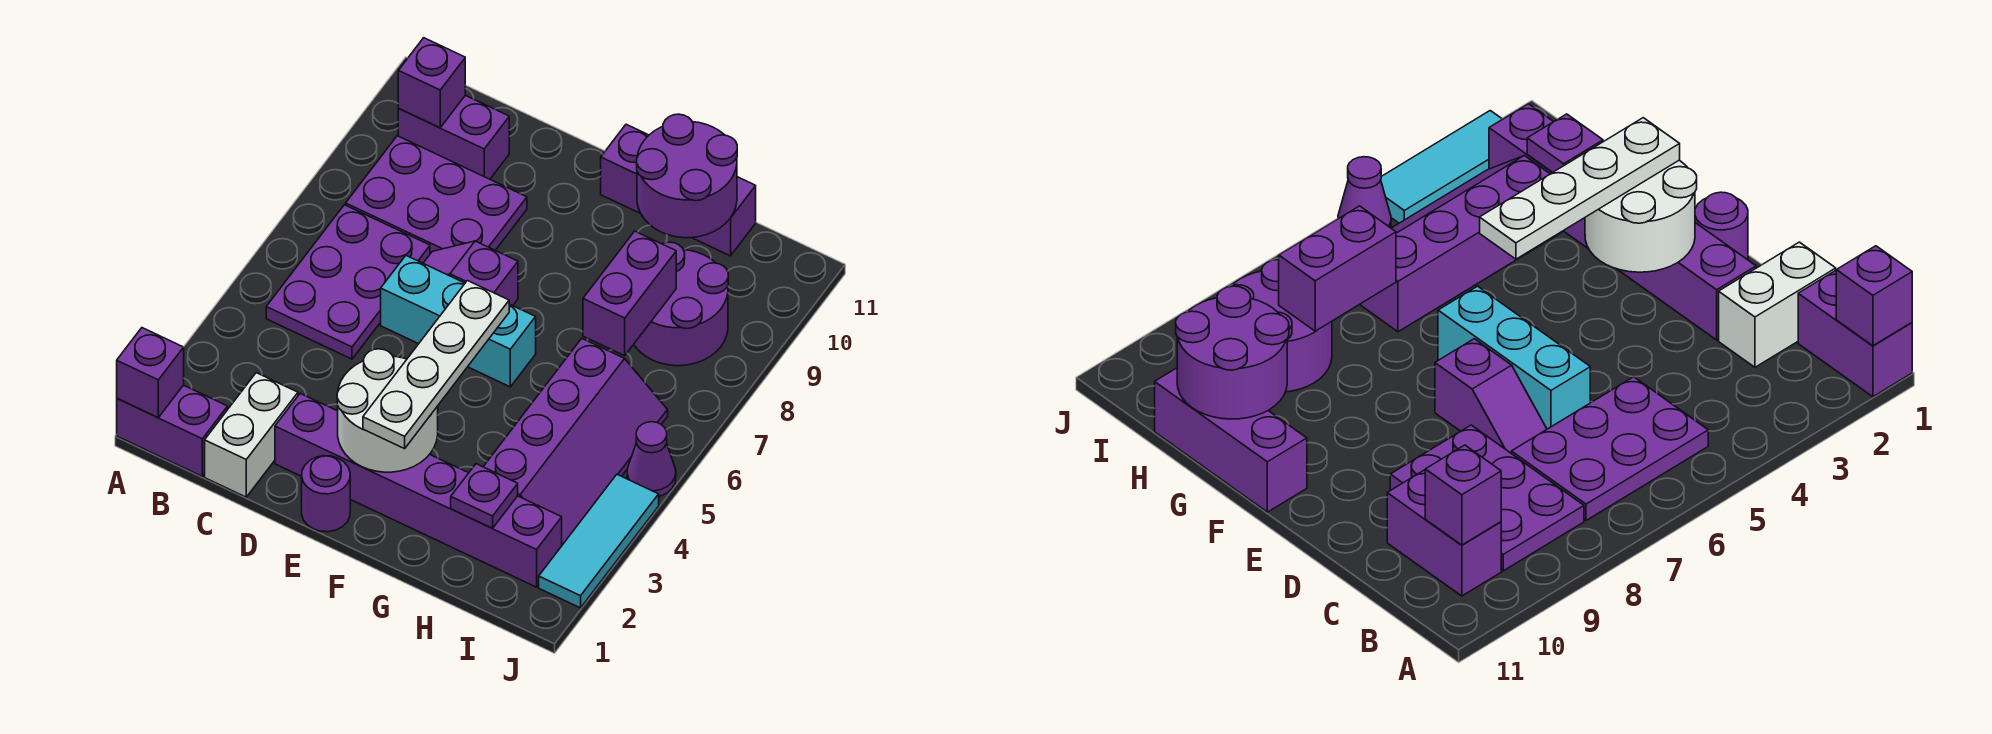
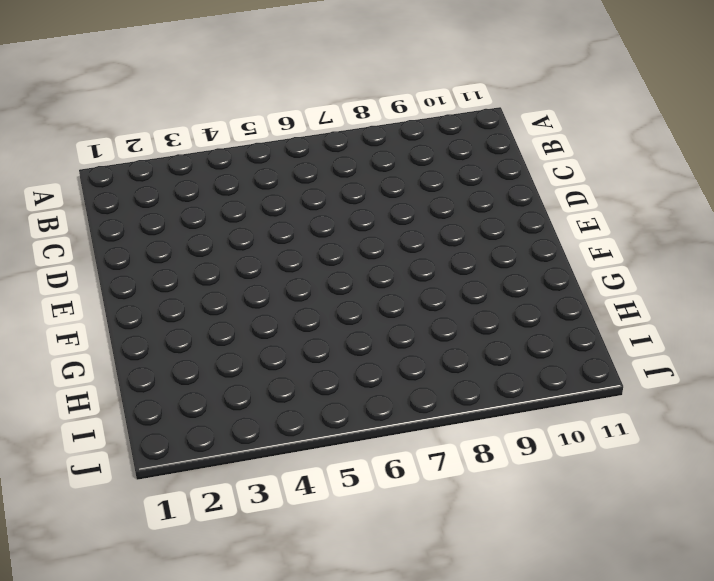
none -> purple brick A1:B1 level 1
none -> purple plate B5:C7 level 1
none -> purple plate B8:D9 level 1

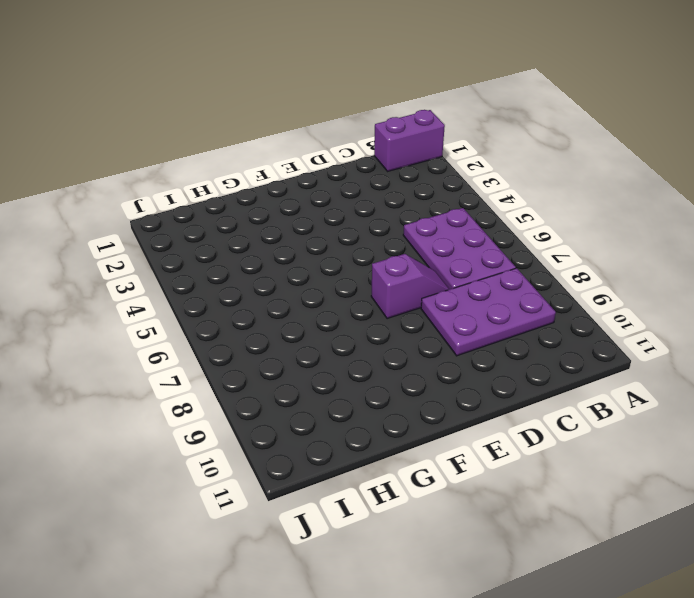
none -> purple brick B10:C10 level 1
none -> white brick C1:C2 level 1
none -> purple brick D2:I2 level 1

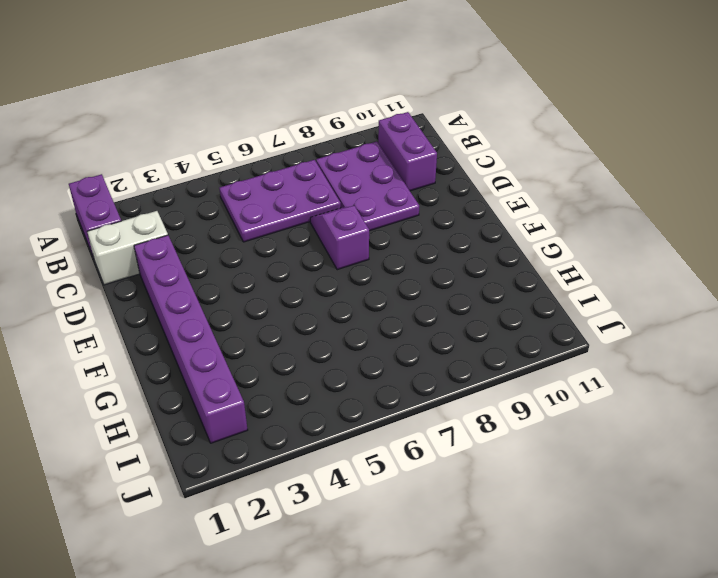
none -> cyan brick D6:F6 level 1
none -> purple round brick E1 level 1
none -> purple brick F11:H11 level 1

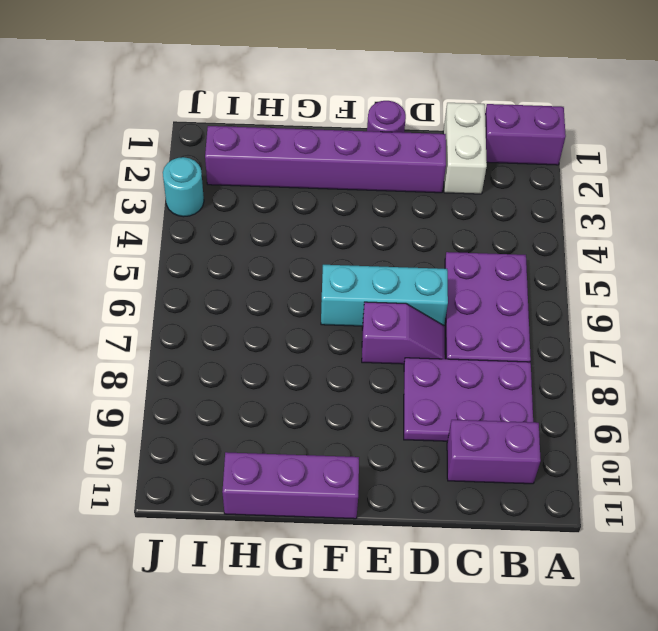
cyan round brick J3 level 1 -> cyan tile J2:J4 level 1
none -> purple slope H3:I6 level 1 top H
none -> purple round brick H8:I9 level 1
none -> purple cone J5 level 1

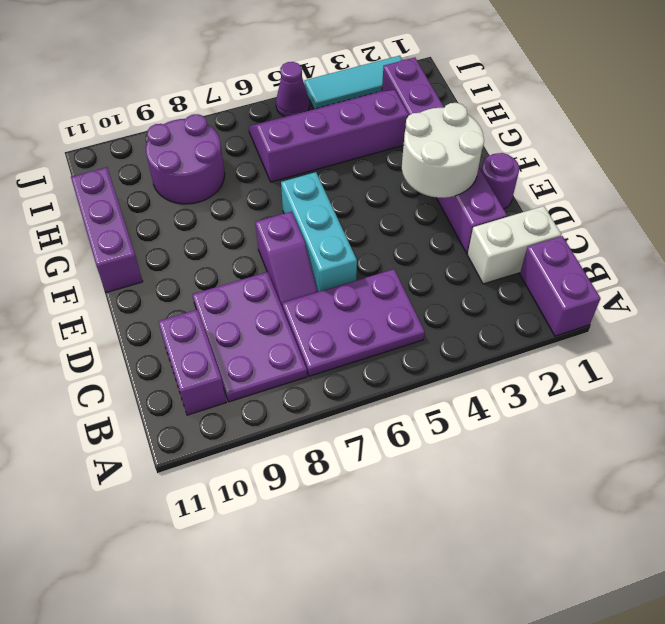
none -> purple brick A1 level 2
none -> purple brick B10 level 2
none -> purple round brick G10:H11 level 2

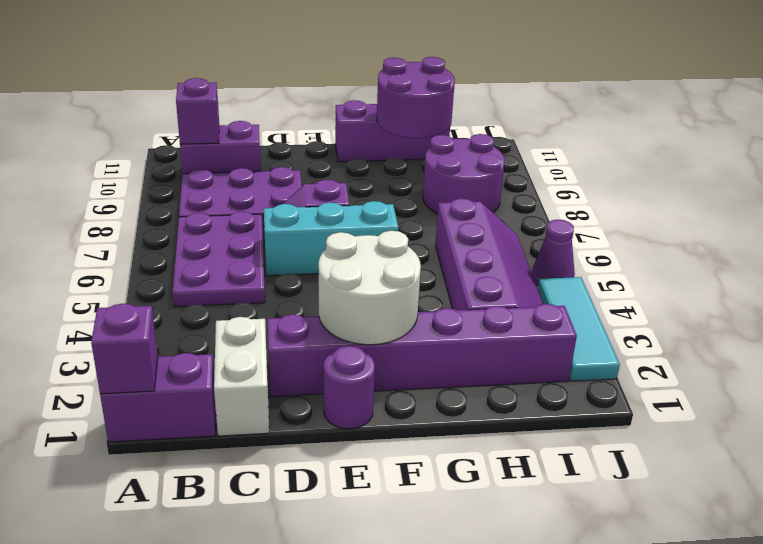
none -> purple plate H2 level 2
none -> purple brick H7:H8 level 2
none -> white plate F2:F5 level 3

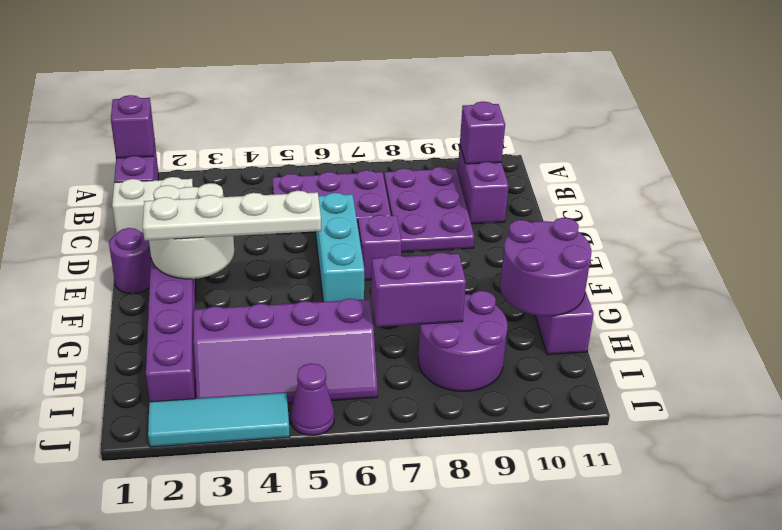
none -> purple plate H2 level 2

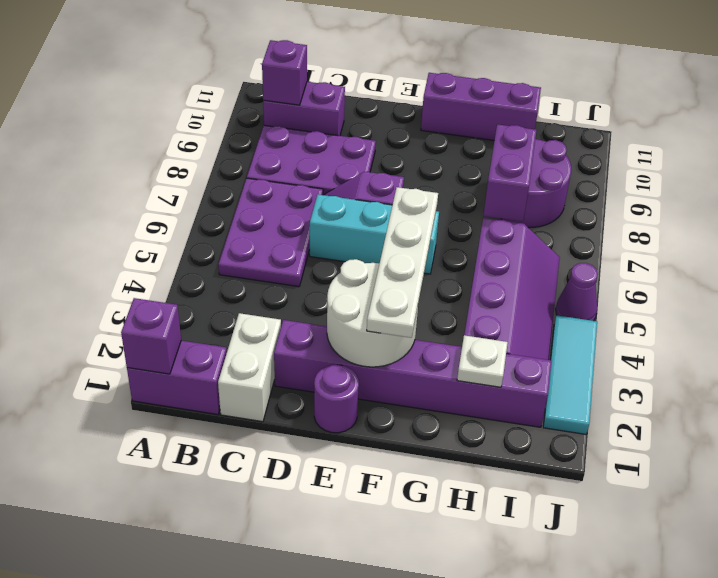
white plate H2 level 2 -> purple plate H2 level 2
none -> purple round brick G10:H11 level 2

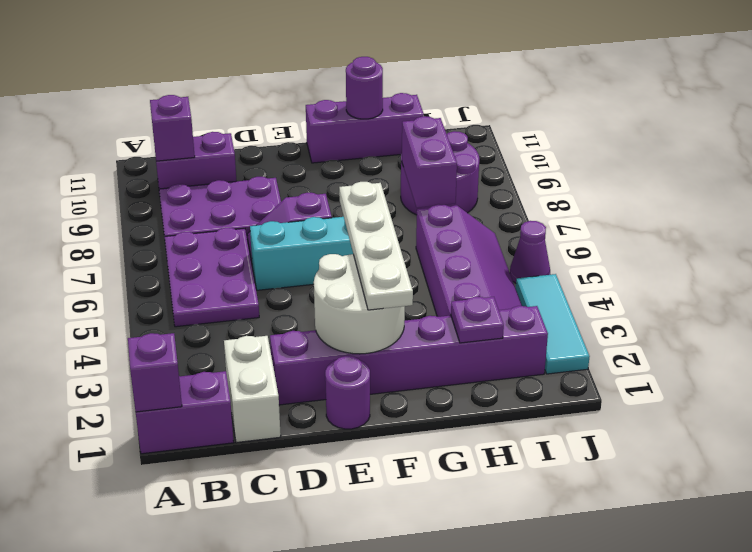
purple round brick G11 level 2 -> purple round brick G10:H11 level 2

